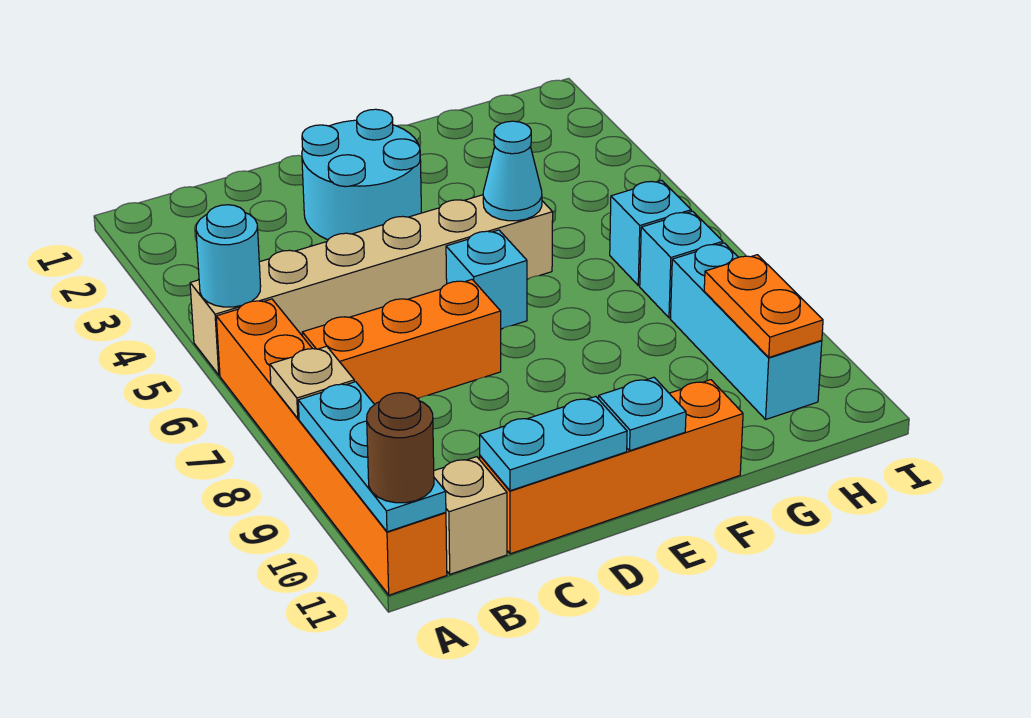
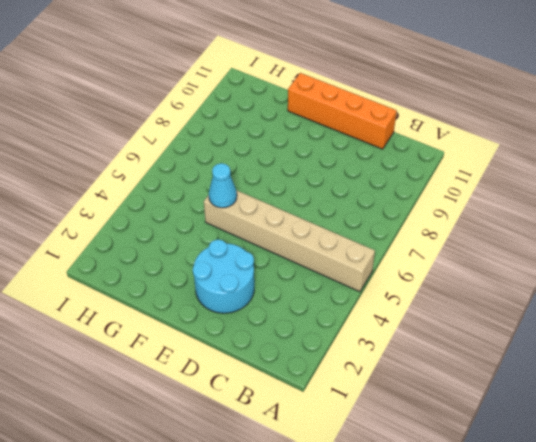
none -> orange brick A6:A11 level 1
none -> orange brick B7:D7 level 1
none -> tan brick B11 level 1

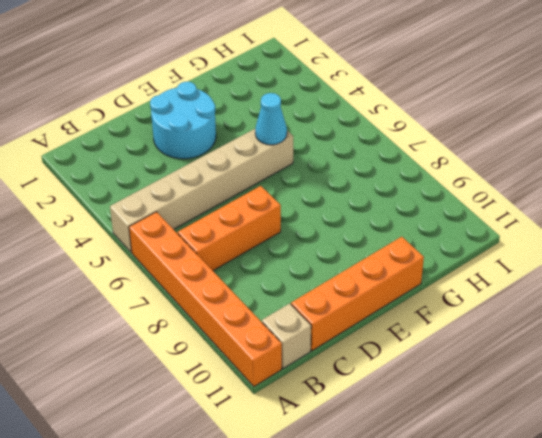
none -> cyan brick E6 level 1
none -> cyan brick H6 level 1
none -> cyan brick H7 level 1

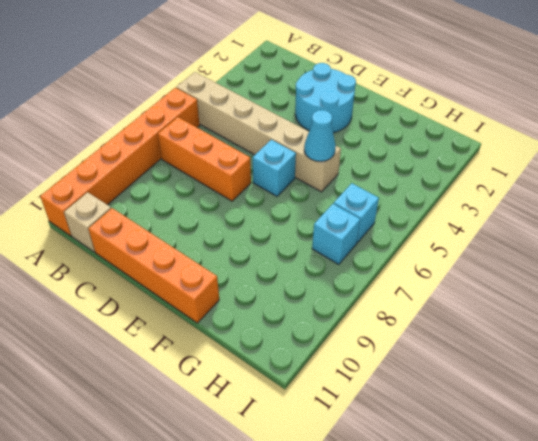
none -> cyan brick H8:H10 level 1
none -> cyan round brick A5 level 2
none -> tan plate A8 level 2

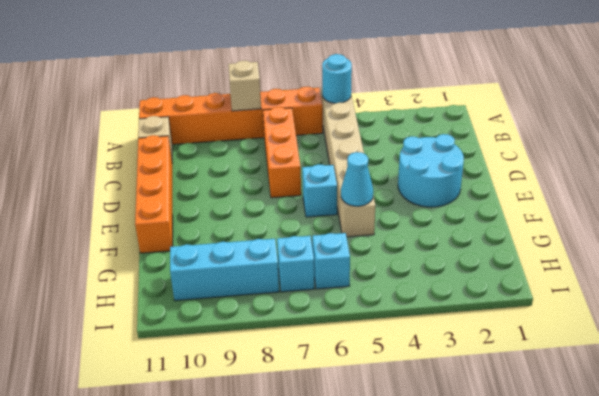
tan brick A8 level 2 -> tan plate A8 level 2
none -> cyan plate A9:A11 level 2
none -> cyan plate C11:D11 level 2
none -> cyan plate E11 level 2

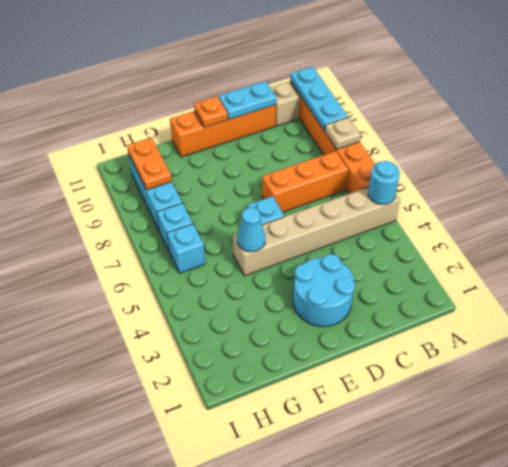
orange plate E11 level 2 -> cyan plate E11 level 2
none -> brown round brick A11 level 3

